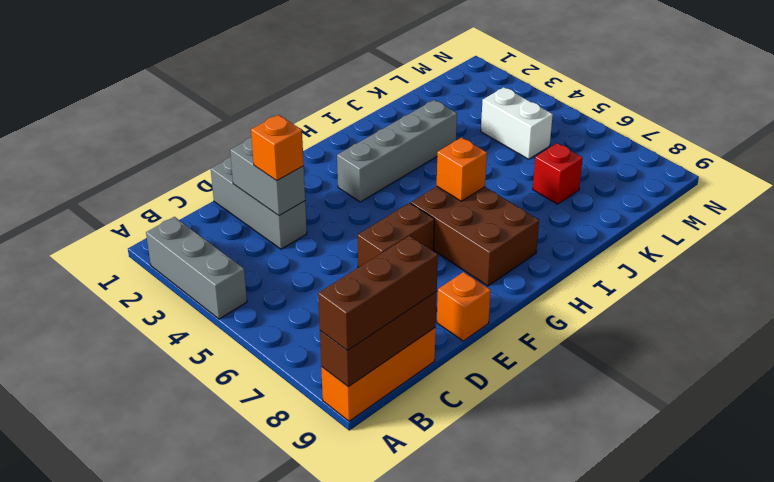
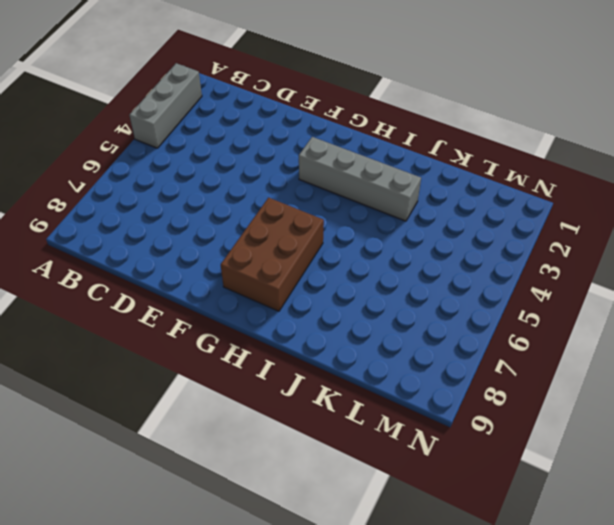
none -> orange brick A9:C9 level 1
none -> grey brick D1:D3 level 1
none -> brown brick E6:F6 level 1

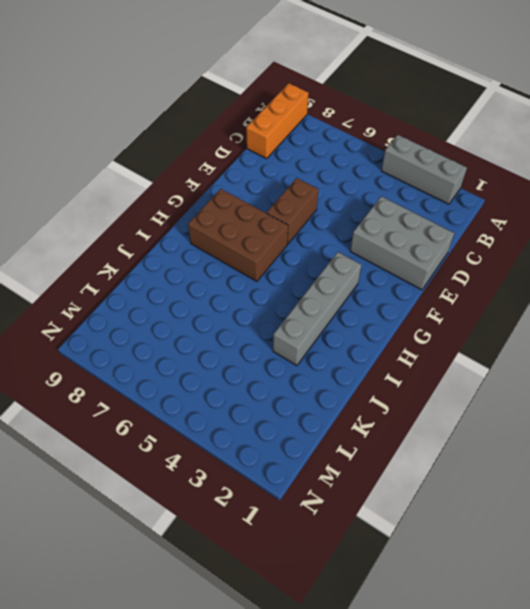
grey brick D1:E3 level 1 -> grey brick D1:D3 level 1
none -> orange brick E9 level 1
none -> red brick K7 level 1
none -> white brick L4:L5 level 1

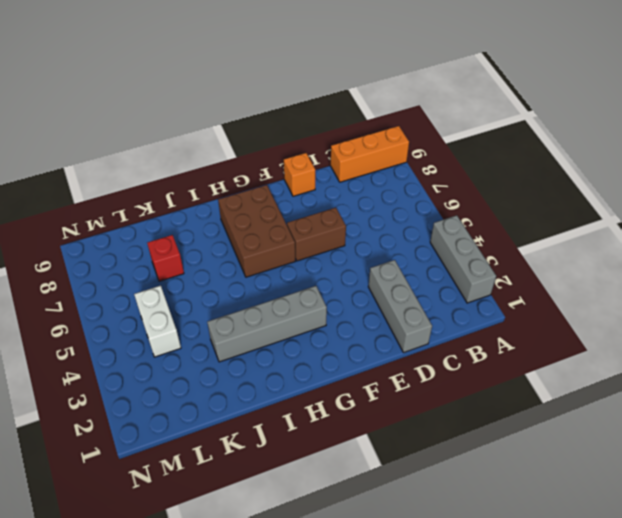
none -> brown brick A9:C9 level 2
none -> grey brick D2:D3 level 2
none -> orange brick H6 level 2

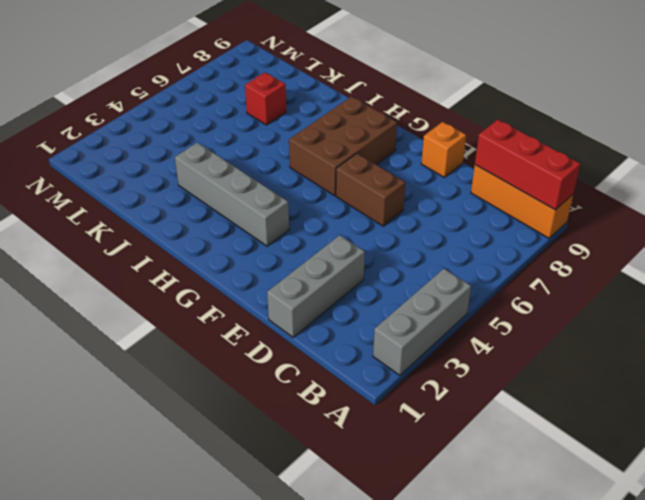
red brick A9:C9 level 2 -> brown brick A9:C9 level 2
none -> white brick L4:L5 level 1
none -> grey brick D2:D3 level 2
none -> orange brick H6 level 2

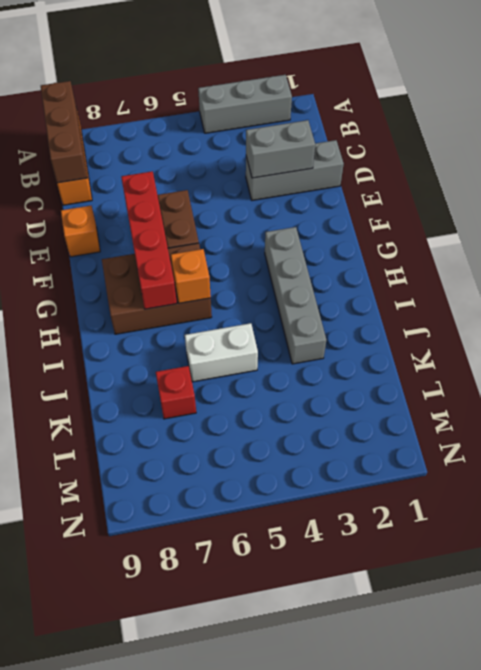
red brick E7:H7 level 2 -> none
white brick J5:J6 level 1 -> white brick L4:L5 level 1
none -> brown brick A9:C9 level 3
none -> orange brick D3 level 3

